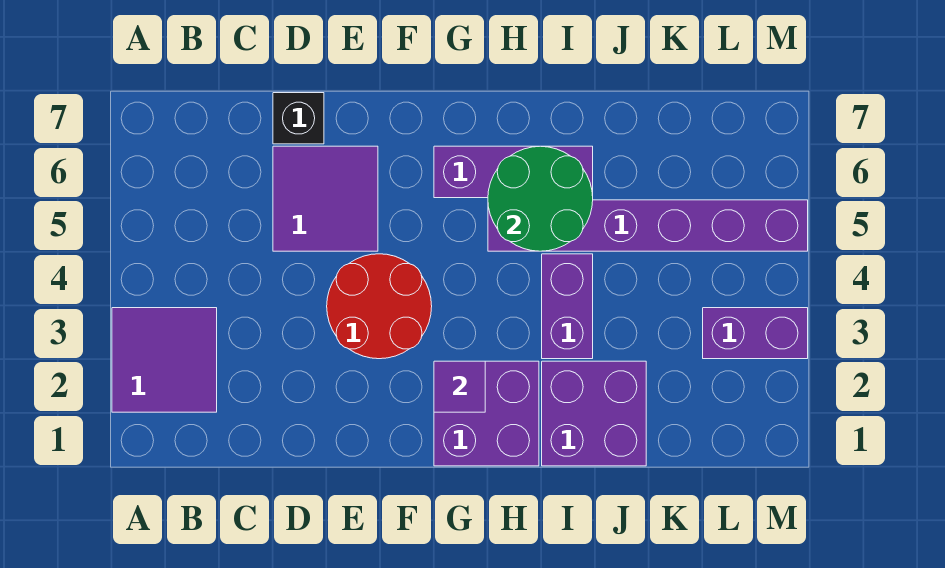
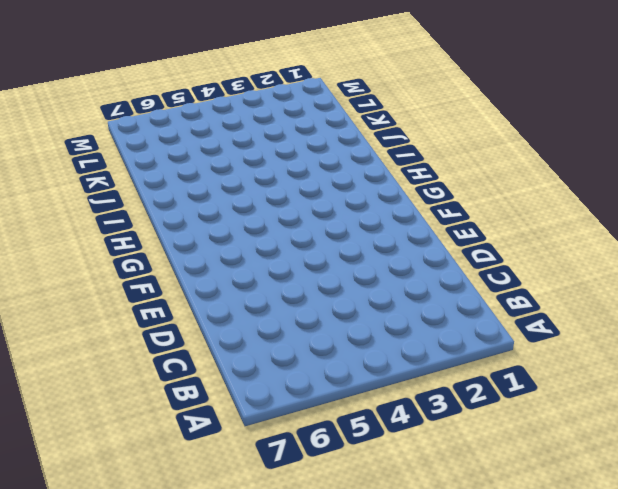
none -> purple tile A2:B3 level 1
none -> purple tile D5:E6 level 1
none -> black brick D7 level 1

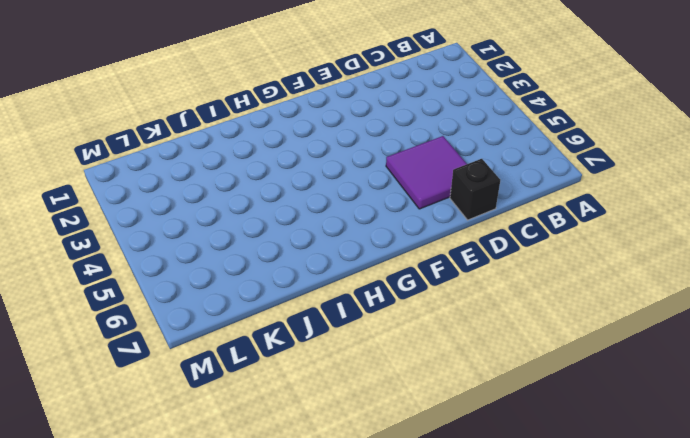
none -> purple tile A2:B3 level 1
none -> red round brick E3:F4 level 1
none -> purple brick G1:H2 level 1

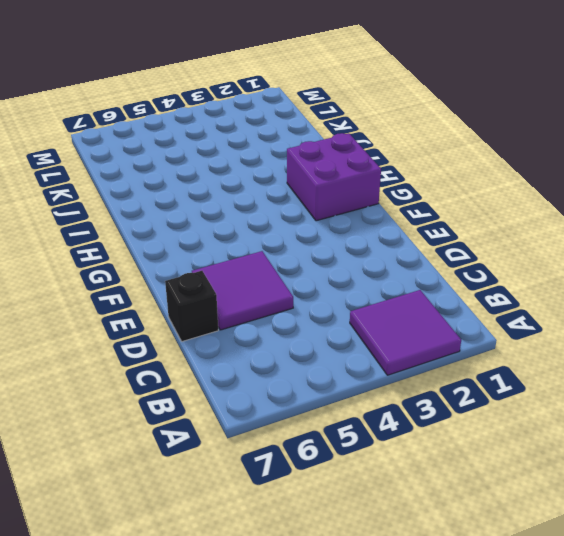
none -> red round brick E3:F4 level 1
none -> purple brick G6:I6 level 1
none -> purple brick H5:M5 level 1

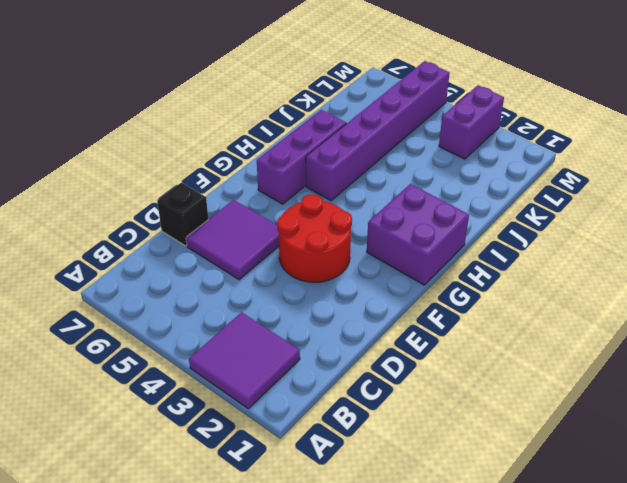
none -> purple brick I1:J2 level 1
none -> purple brick I3:I4 level 1
none -> purple tile G2 level 2

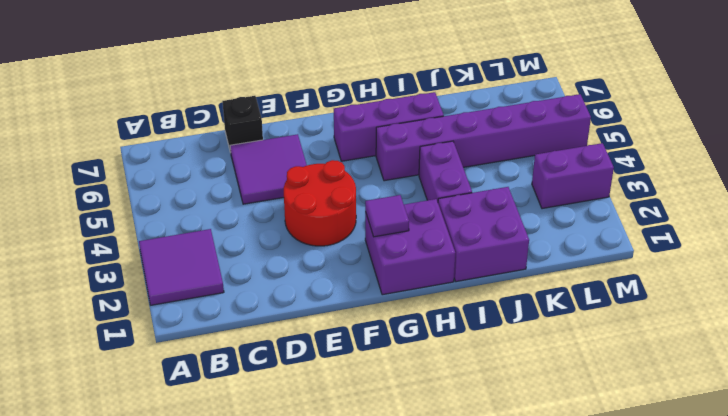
none -> green round brick H5:I6 level 2

